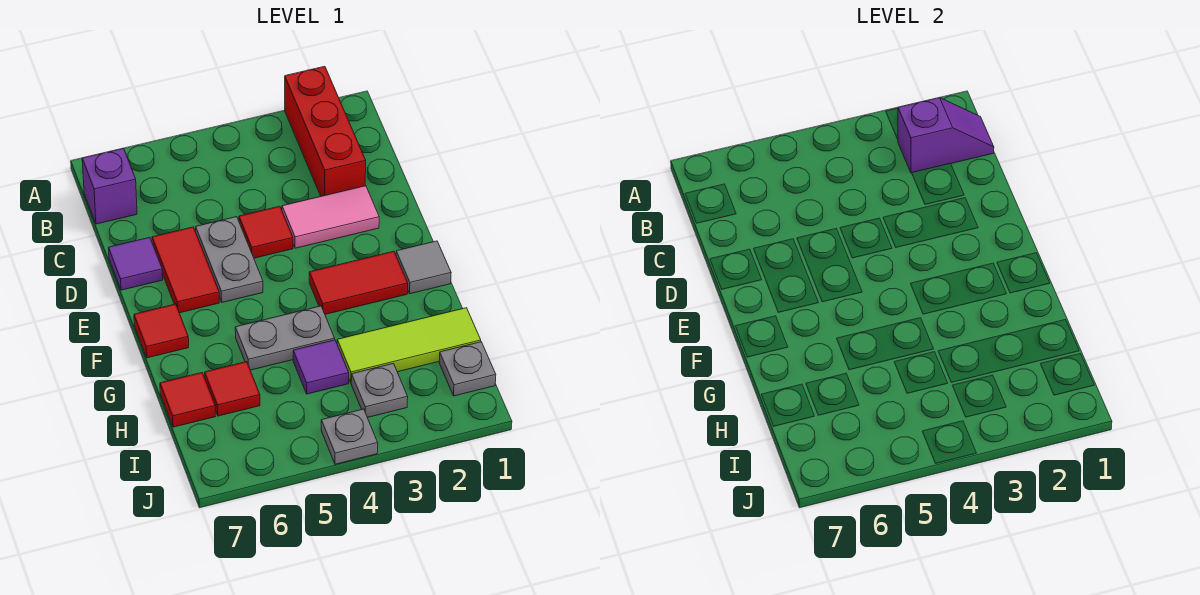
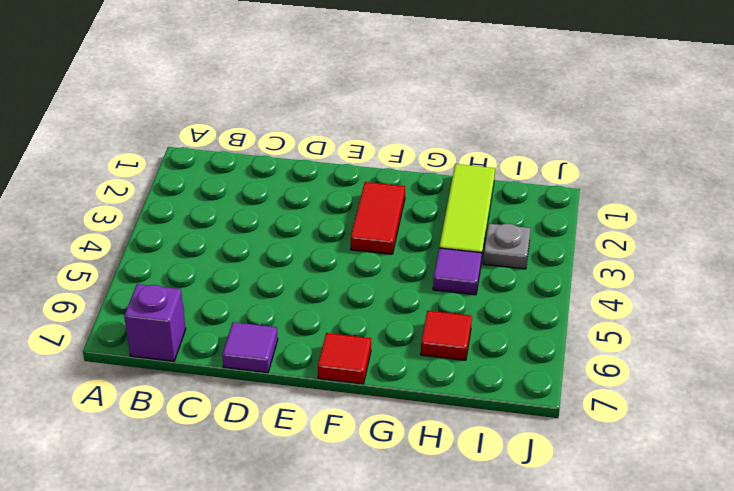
none -> red brick A2:C2 level 1
none -> pink tile D2:D3 level 1
none -> red tile D4 level 1

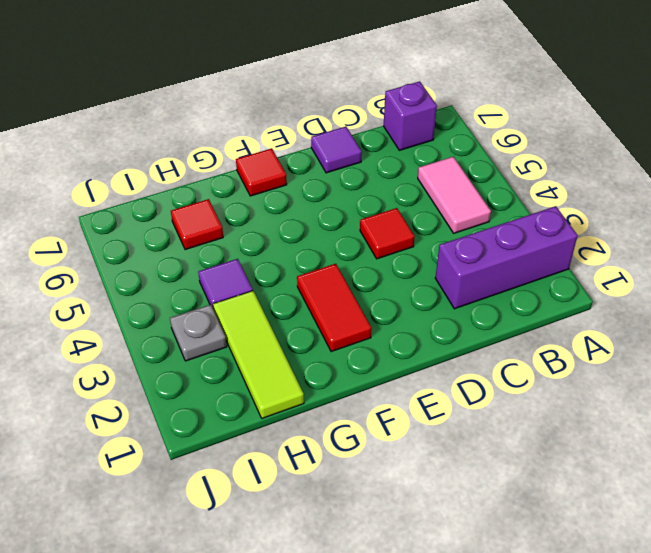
purple brick A2:C2 level 1 -> red brick A2:C2 level 1
pink tile B4:B5 level 1 -> pink tile D2:D3 level 1
none -> grey plate D5:E5 level 1
none -> red tile D6:E6 level 1
none -> grey tile F1 level 1

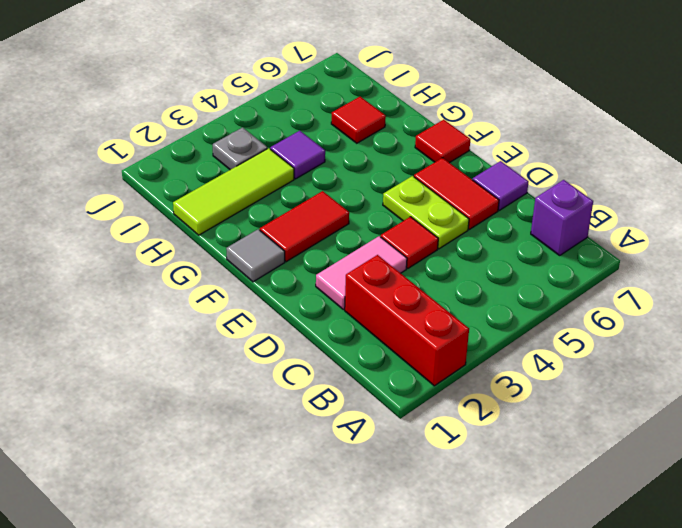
lime plate D5:E5 level 1 -> grey plate D5:E5 level 1
none -> grey plate G4:G5 level 1
none -> red tile H7 level 1
none -> grey plate I1 level 1

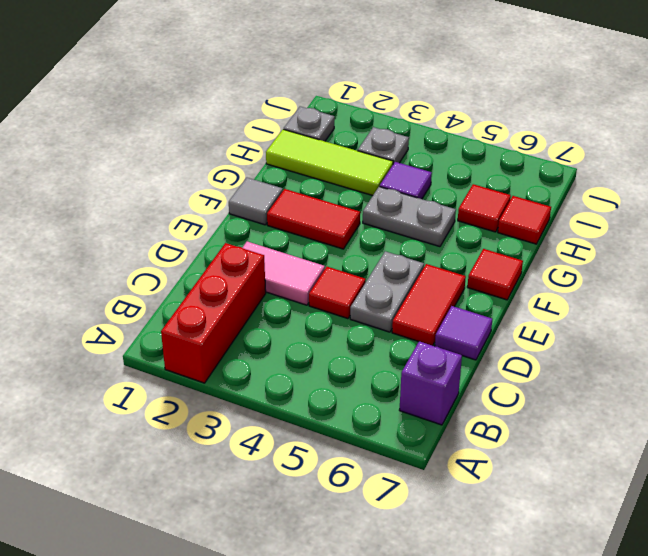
none -> grey plate J4 level 1
none -> purple slope B1:B2 level 2 top 2

